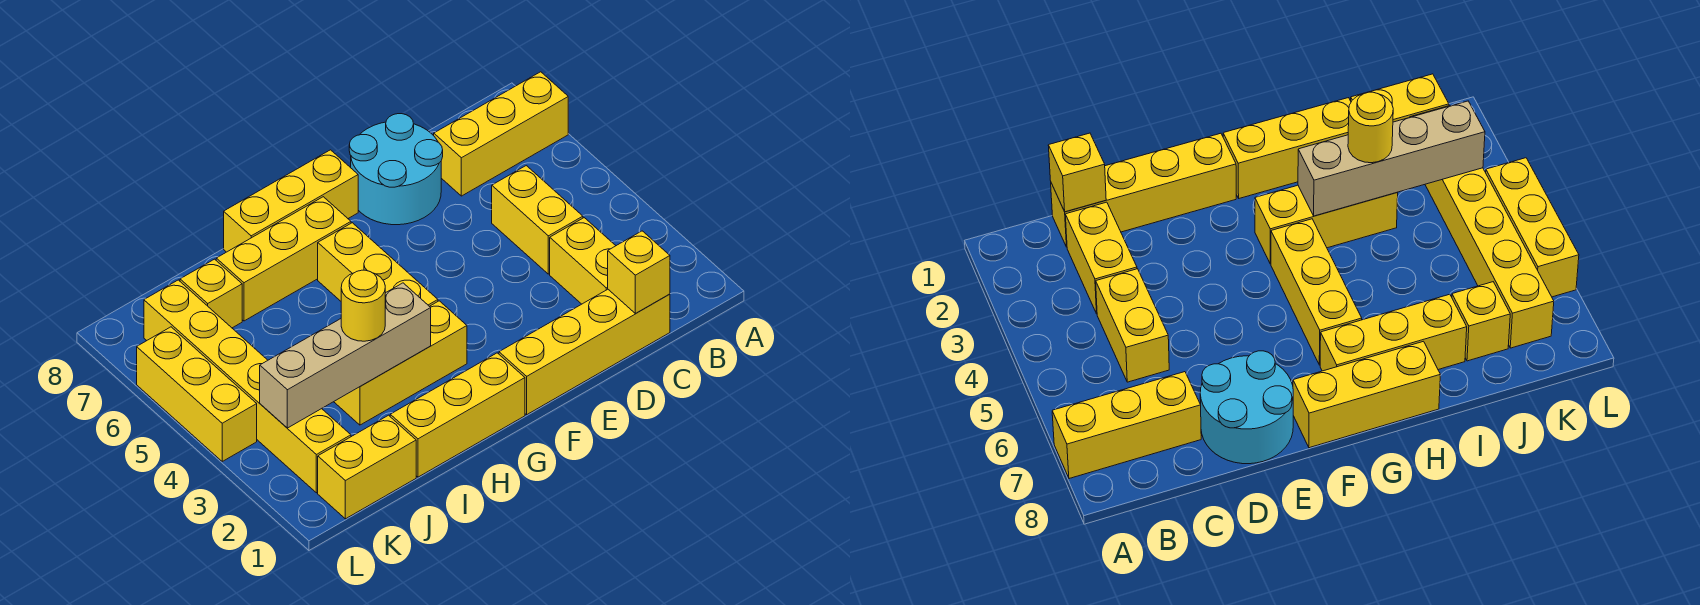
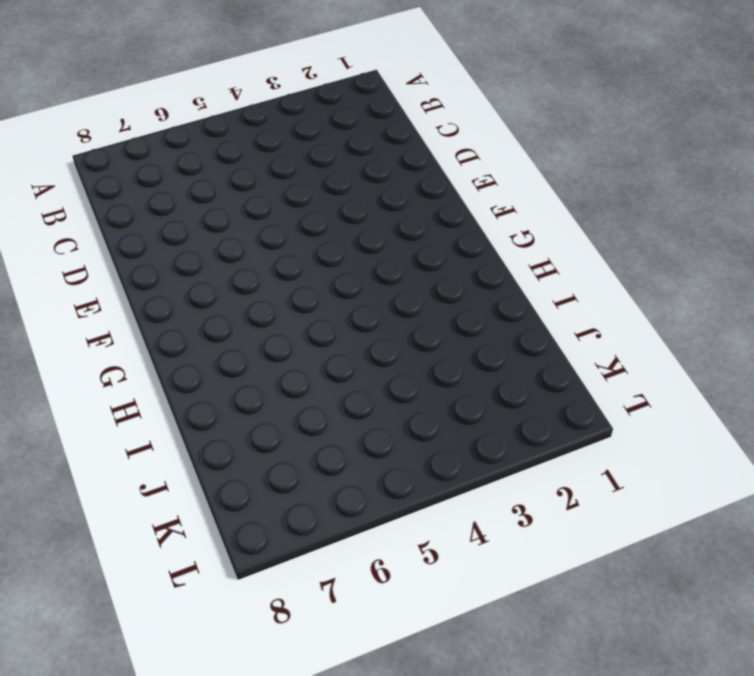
none -> yellow brick A7:C7 level 1
none -> yellow brick C1:F1 level 1
none -> yellow brick C2:C3 level 1

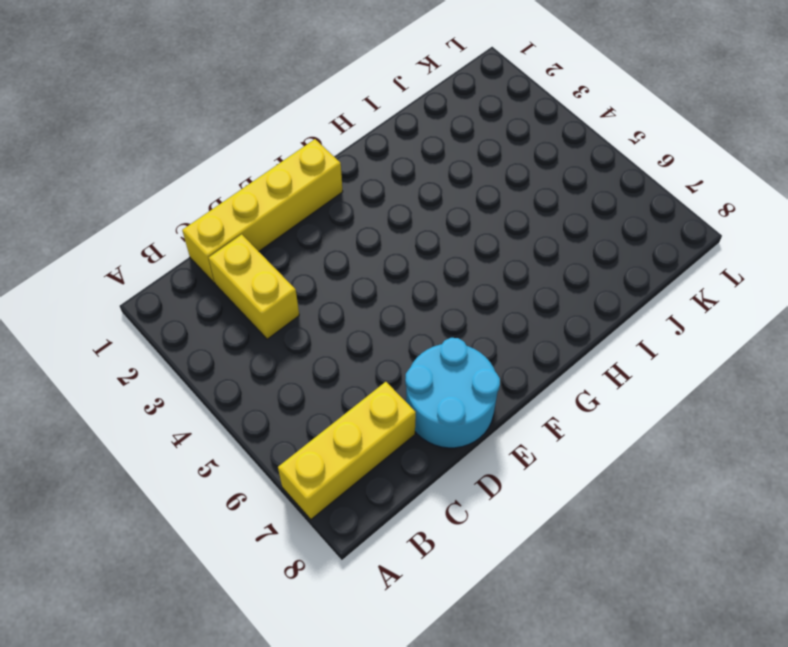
none -> yellow brick C4:C5 level 1
none -> yellow brick F8:H8 level 1
none -> yellow brick G1:I1 level 1

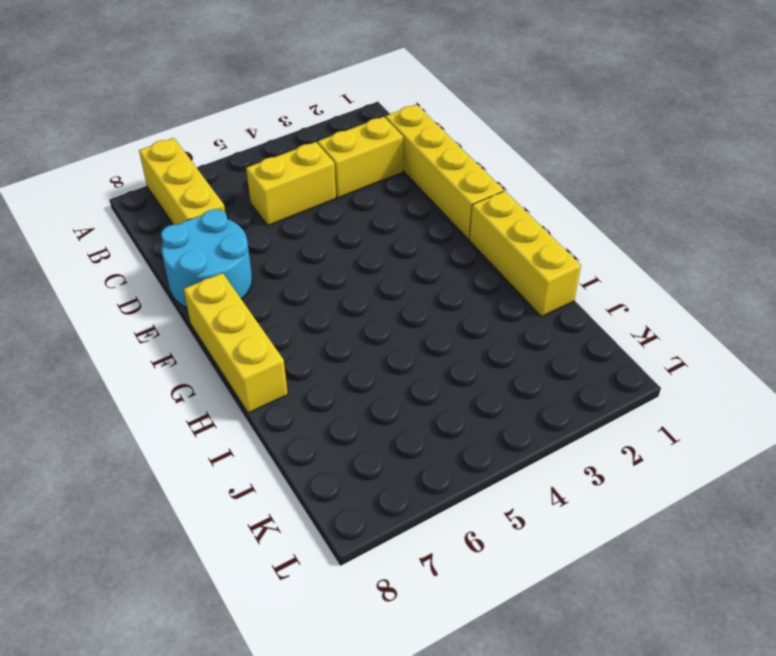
none -> yellow brick G3:I3 level 1
none -> yellow brick G4:G6 level 1
none -> yellow brick G7:I7 level 1

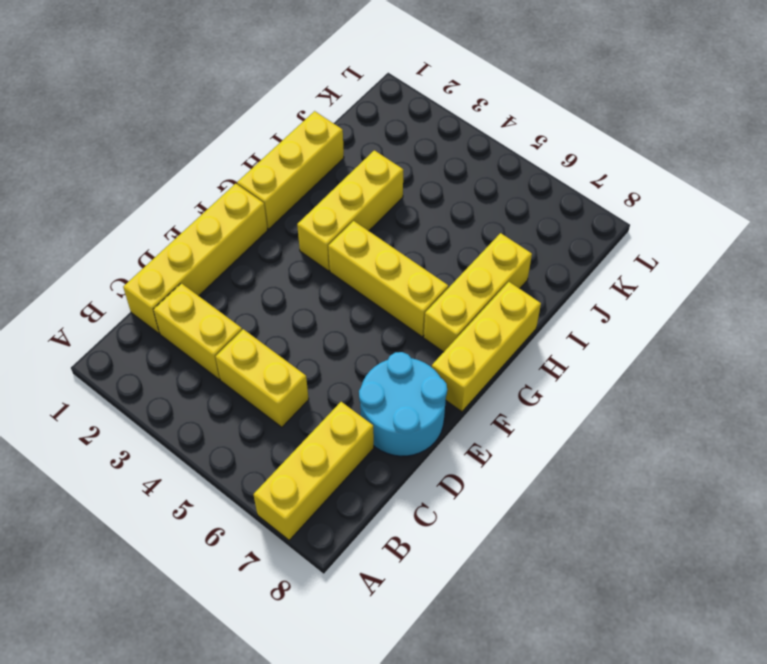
none -> yellow brick J1:K1 level 1
none -> yellow brick J7 level 1
none -> yellow brick K2:K7 level 1

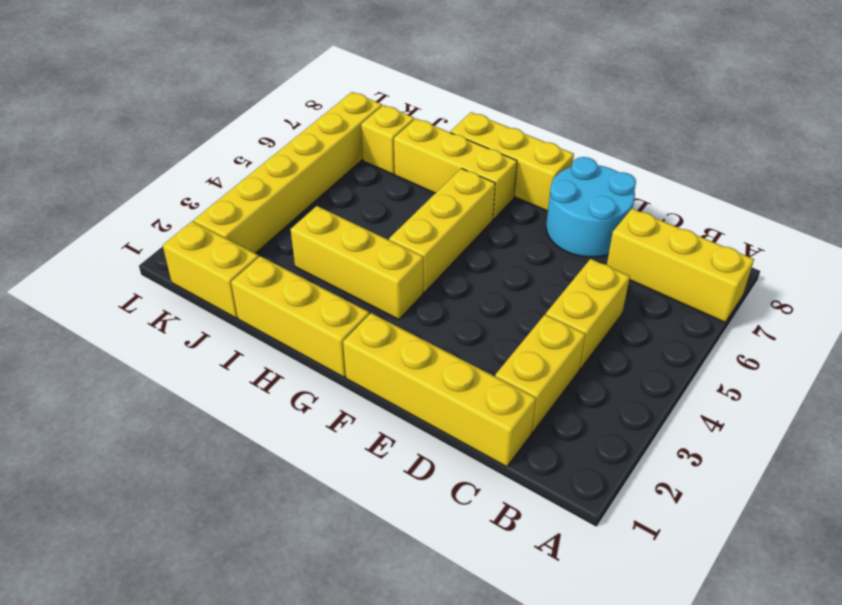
none -> yellow brick L4:L6 level 1
none -> yellow brick C1 level 2
none -> tan brick H3:K3 level 2

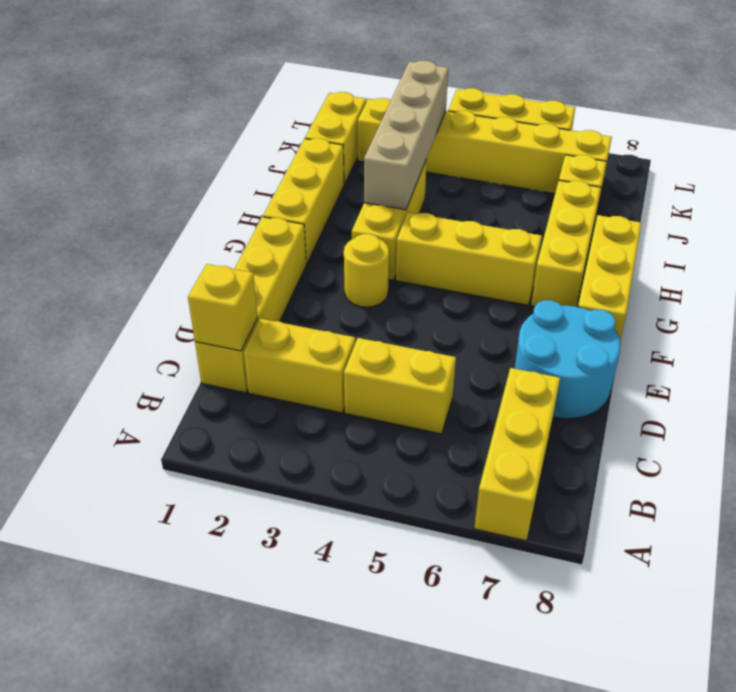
yellow round brick F3 level 1 -> yellow round brick I3 level 3

